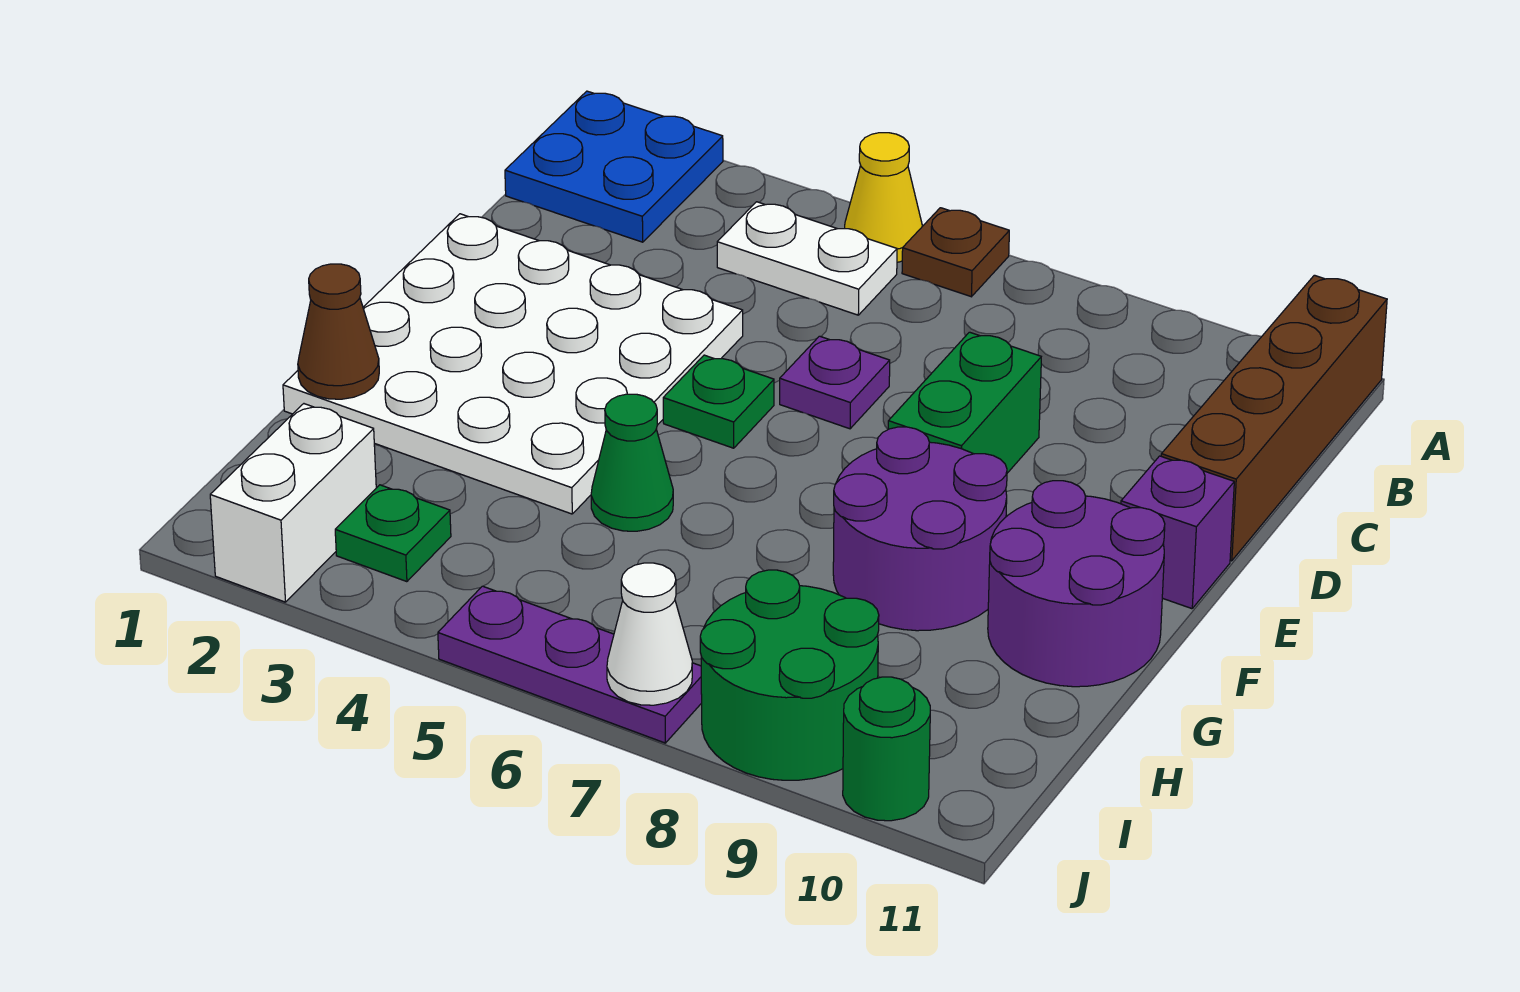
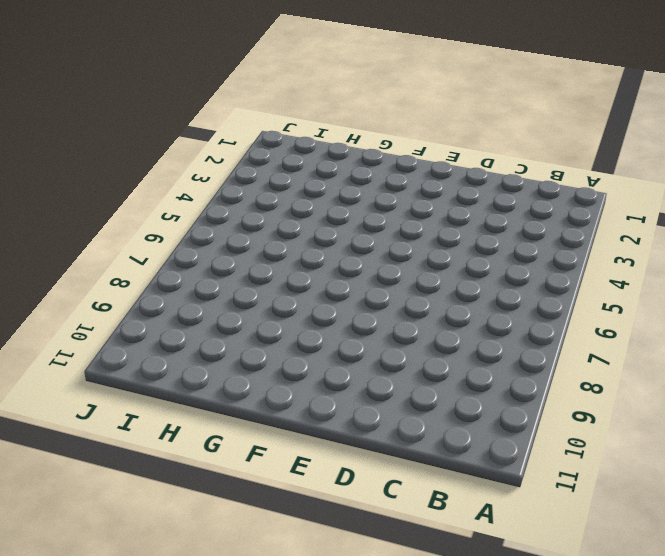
none -> blue plate A1:B2 level 1
none -> yellow cone A5 level 1
none -> brown plate A6 level 1

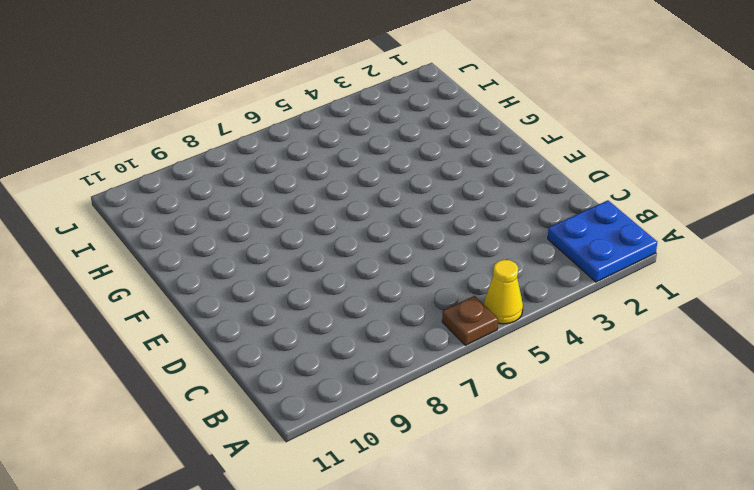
none -> brown brick A11:D11 level 1
none -> white plate B4:B5 level 1
none -> white plate D1:G4 level 1

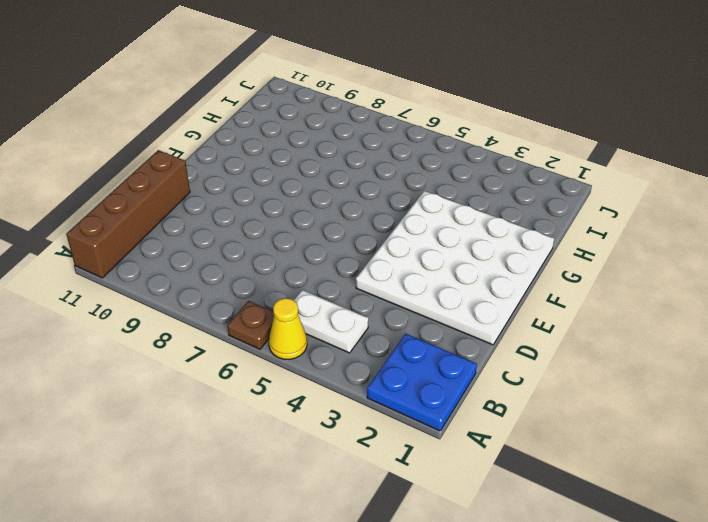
none -> purple plate D6 level 1
none -> green brick D8:E8 level 1
none -> green plate E5 level 1

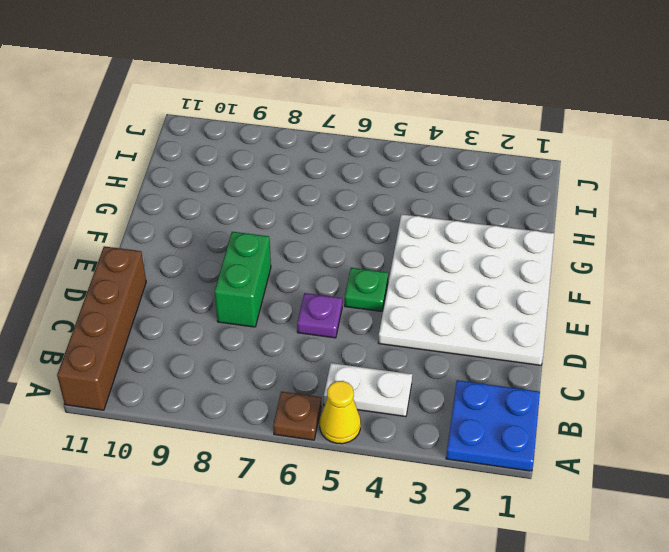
none -> purple brick E11 level 1
none -> purple round brick F8:G9 level 1
none -> purple round brick F10:G11 level 1

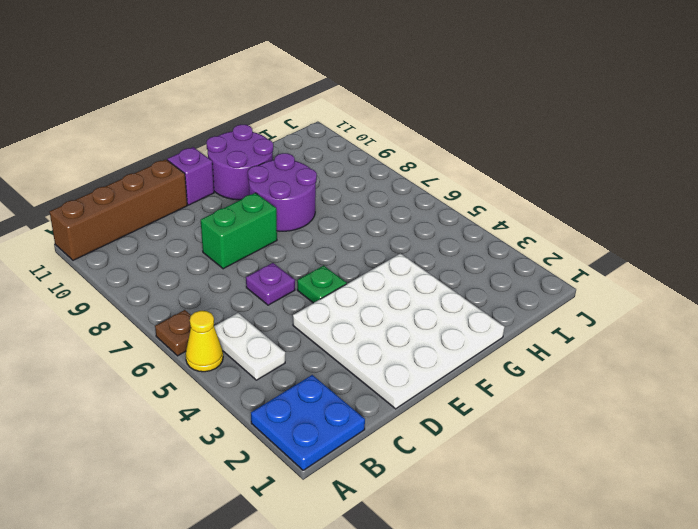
none -> green cone G5 level 1
none -> white brick I2:J2 level 1
none -> green plate I3 level 1

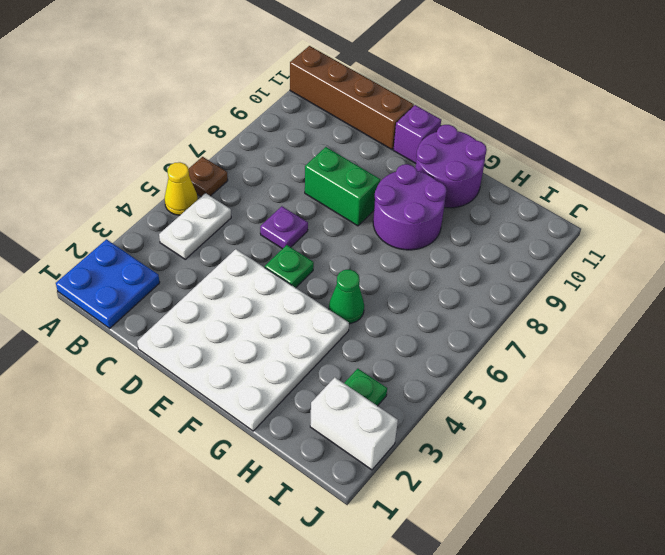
none -> green round brick I8:J9 level 1
none -> purple plate J5:J7 level 1
none -> green round brick J10 level 1

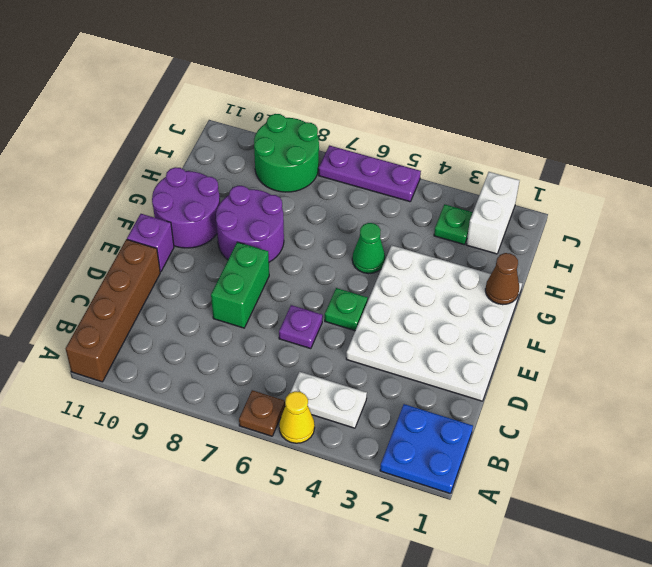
none -> green round brick J10 level 1
none -> white cone J7 level 2

